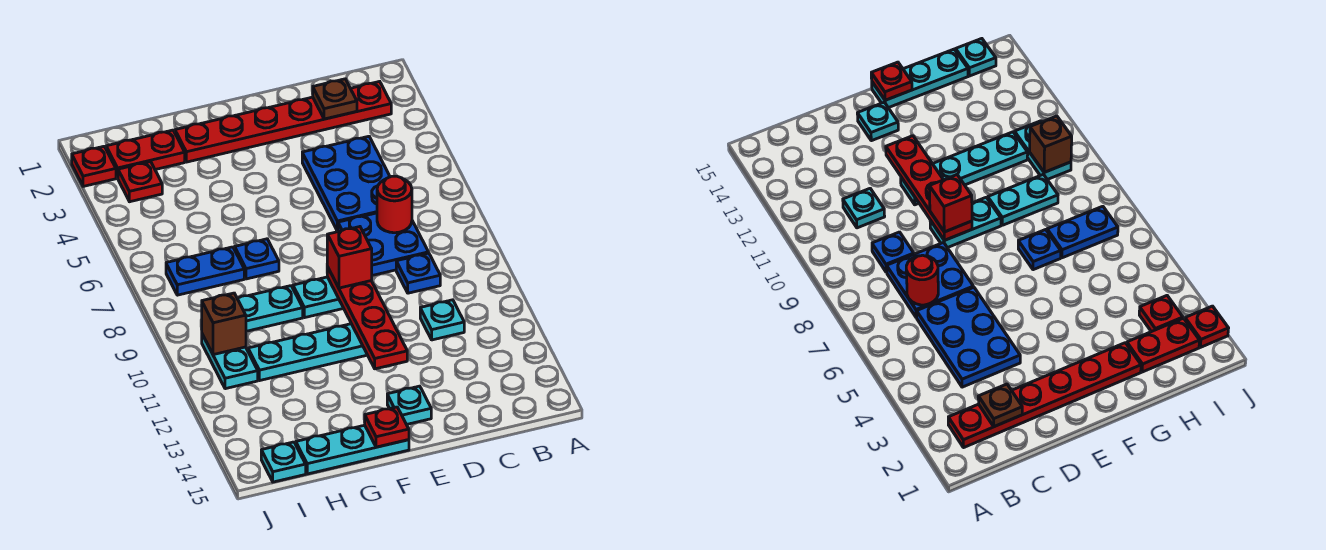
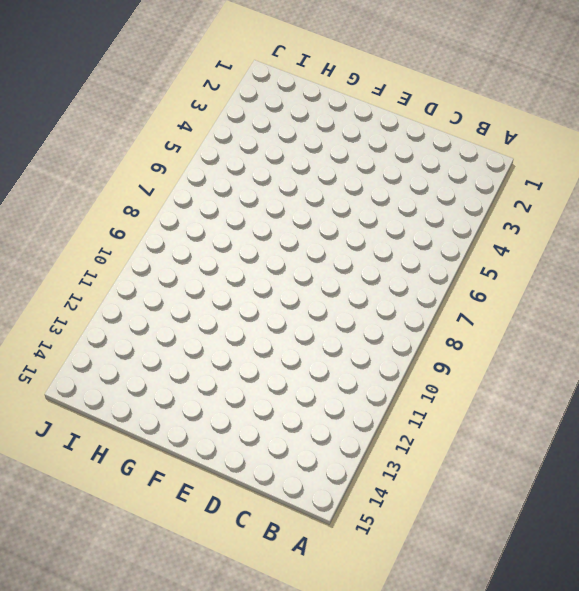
none -> red plate B2:G2 level 1
none -> blue plate C4:D6 level 1
none -> blue plate C7:D8 level 1

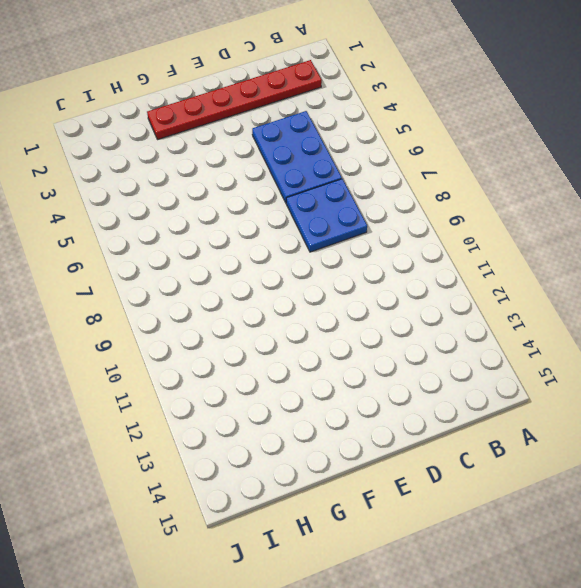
none -> blue plate C9 level 1
none -> cyan plate C11 level 1
none -> cyan plate E9:F9 level 1

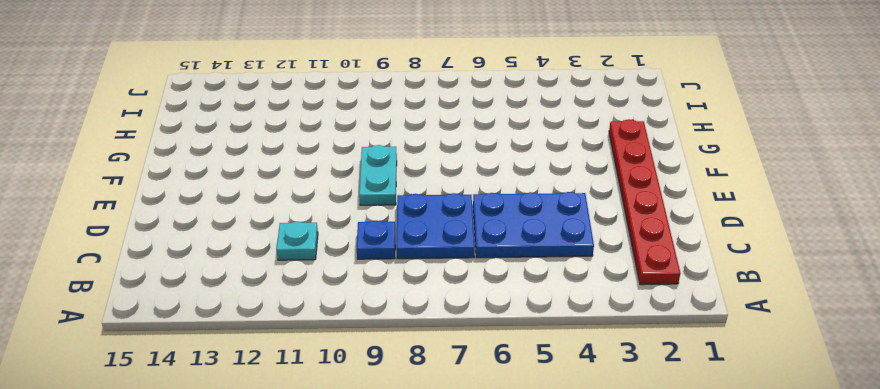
none -> cyan plate E11:H11 level 1
none -> cyan plate E14 level 1
none -> cyan plate F15:H15 level 1

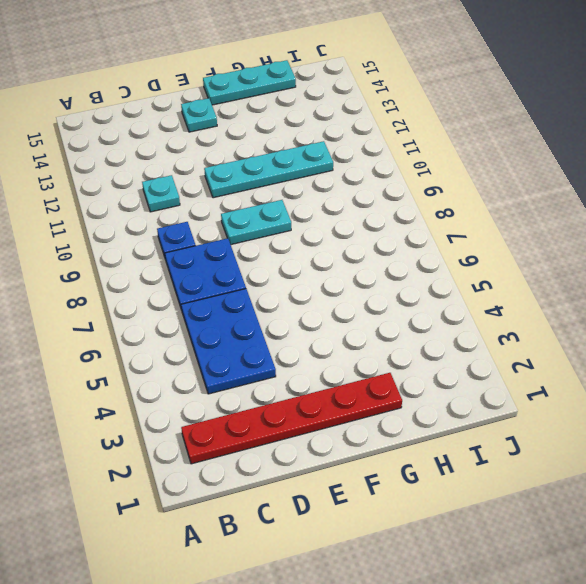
none -> blue plate G7 level 1
none -> cyan plate G9:H9 level 1
none -> red plate H2:I2 level 1

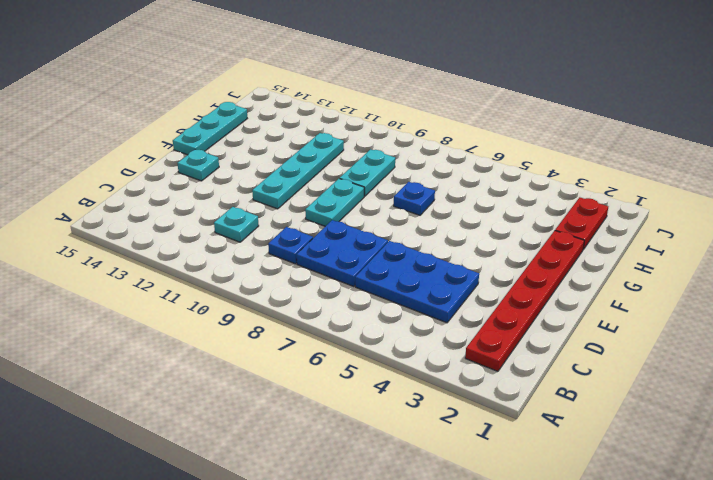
none -> blue plate H7:I7 level 1
none -> red plate I3 level 1
none -> cyan plate I10:I11 level 1

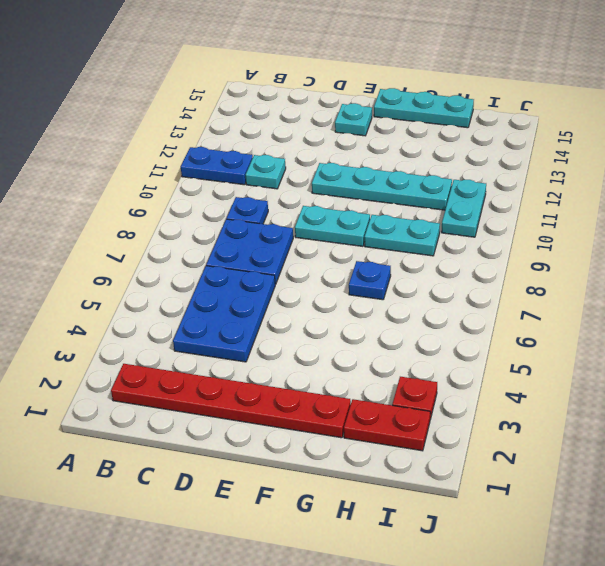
blue plate A11:B11 level 1 -> blue plate H7:I7 level 1
none -> cyan plate I15 level 1
none -> red plate J2 level 1
none -> brown plate C2 level 2

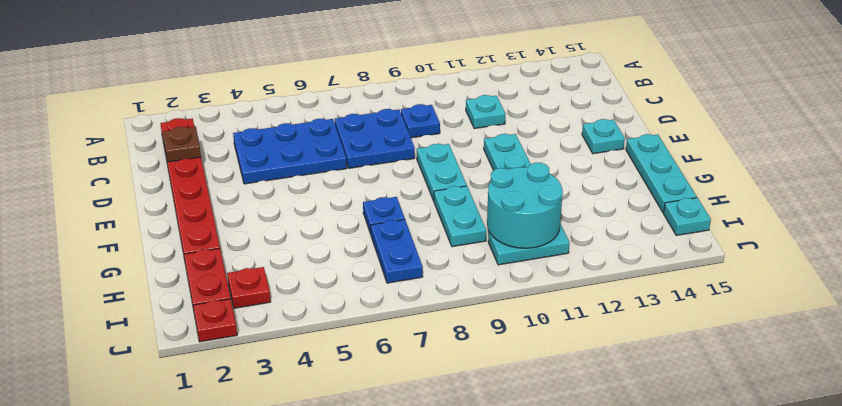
cyan round brick H10:I11 level 2 -> brown brick I10 level 2
none -> red round brick C7 level 2
none -> red plate E9:E12 level 2
none -> red plate F15 level 2

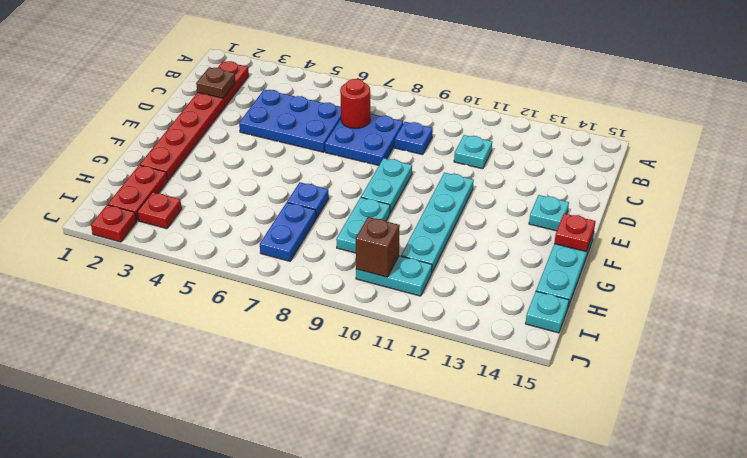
none -> red plate E9:E12 level 2
none -> red brick E9 level 3

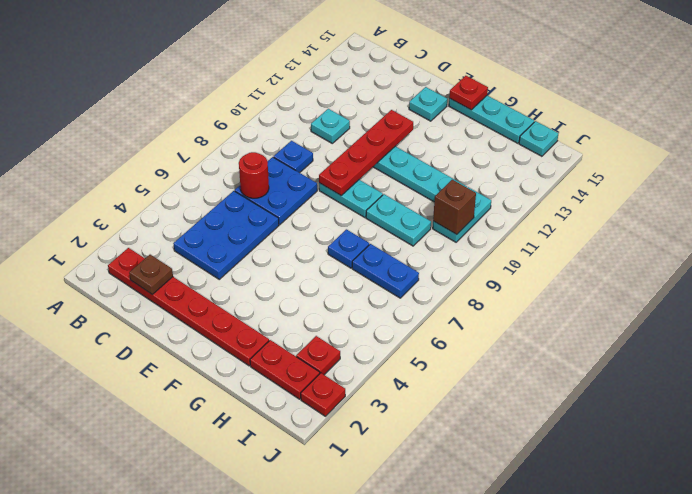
none -> red brick E9 level 3

